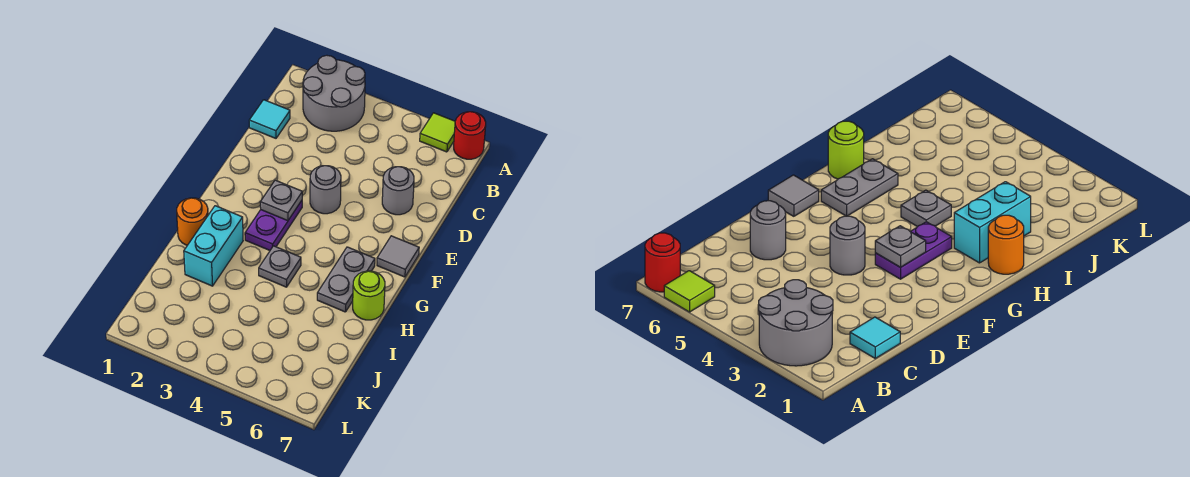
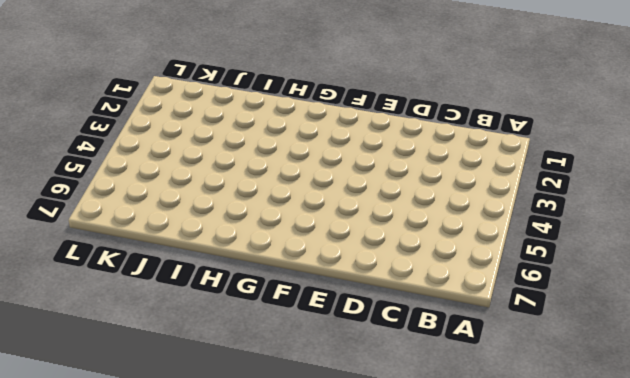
none -> grey round brick A2:B3 level 1
none -> lime tile A6 level 1
none -> red round brick A7 level 1

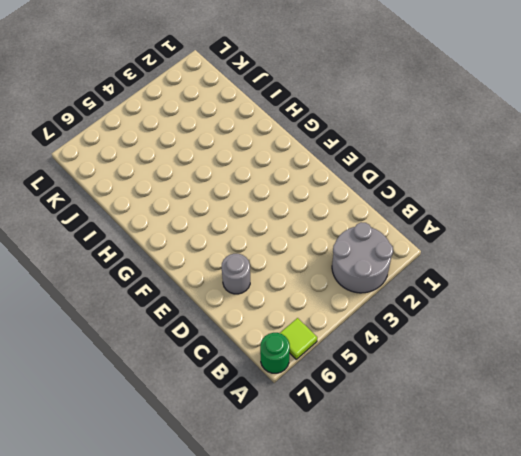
green round brick A7 level 1 -> red round brick A7 level 1
none -> cyan tile C1 level 1
none -> grey round brick E4 level 1
none -> purple plate F3:G3 level 1

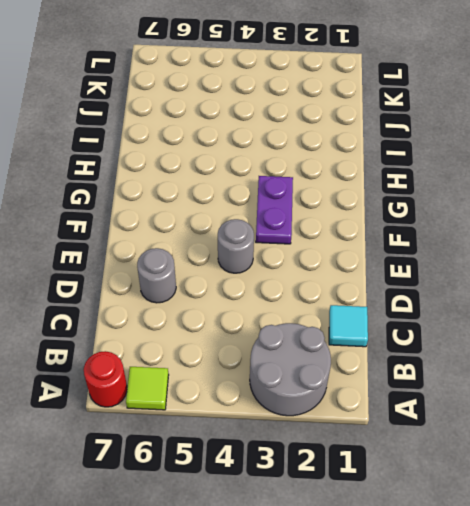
none -> grey tile F7 level 1
none -> grey plate G6:H6 level 1
none -> orange round brick H1 level 1

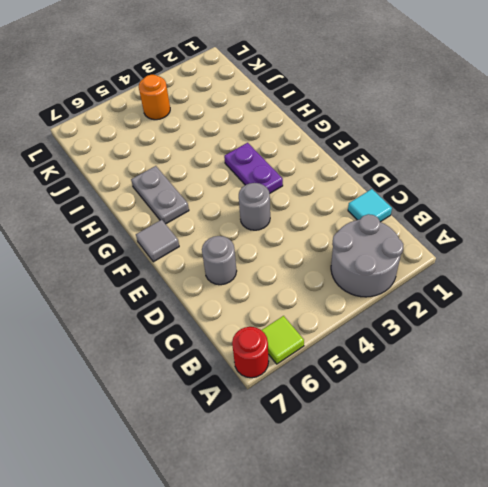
orange round brick K4 level 1 -> orange round brick H1 level 1
none -> cyan brick H2:I2 level 1
none -> grey plate H4 level 1
none -> lime round brick H7 level 1

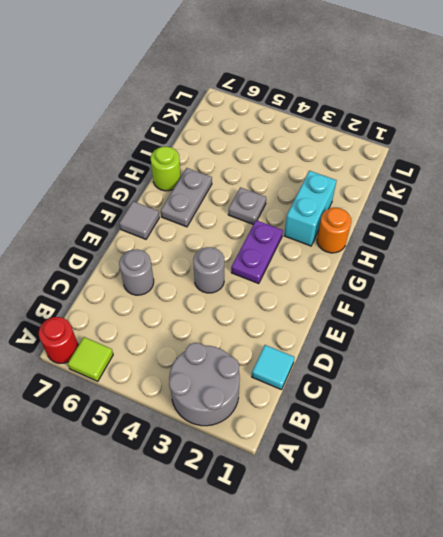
none -> grey plate F3 level 2

